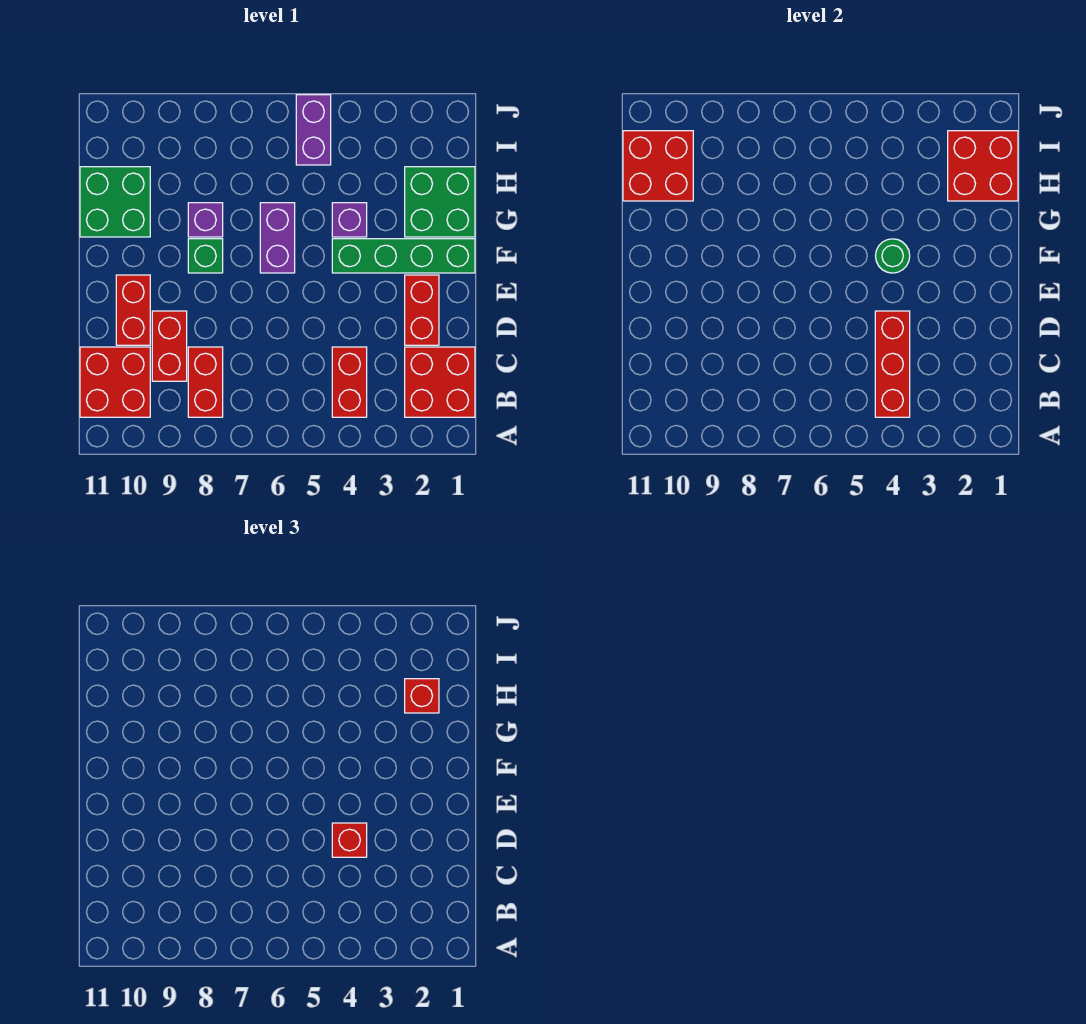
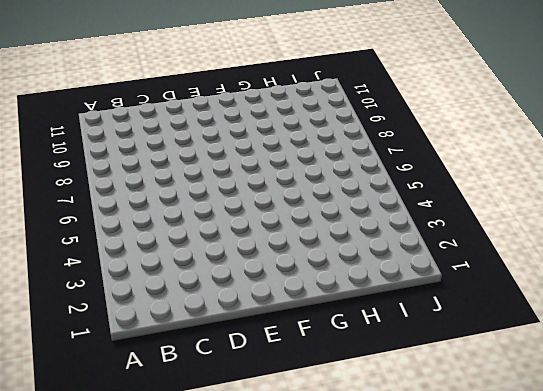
none -> red brick B1:C2 level 1
none -> red brick B4:C4 level 1
none -> red brick B8:C8 level 1

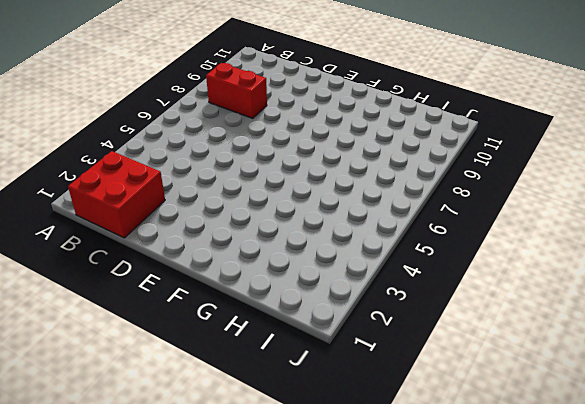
none -> red brick B4:C4 level 1
none -> red brick B10:C11 level 1
none -> red brick C9:D9 level 1

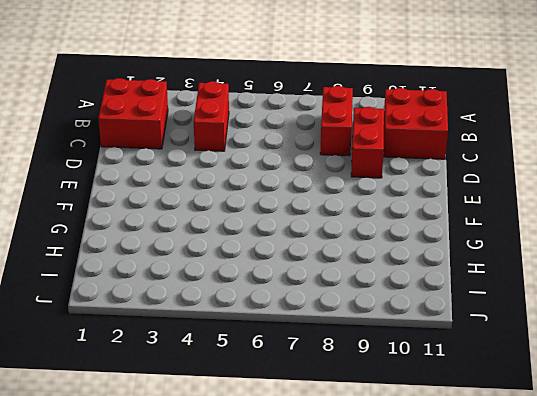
none -> red brick D2:E2 level 1
none -> red brick D10:E10 level 1
none -> green brick F1:F4 level 1

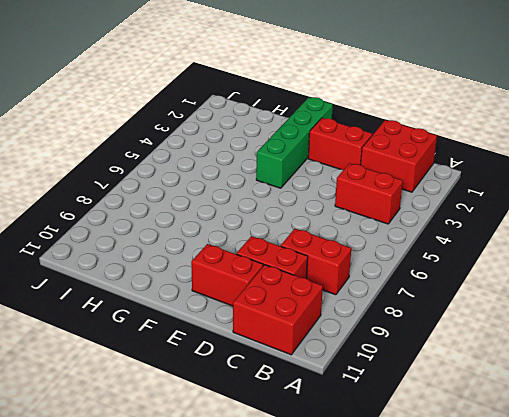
none -> purple brick F6:G6 level 1
none -> green brick F8 level 1
none -> green brick G1:H2 level 1

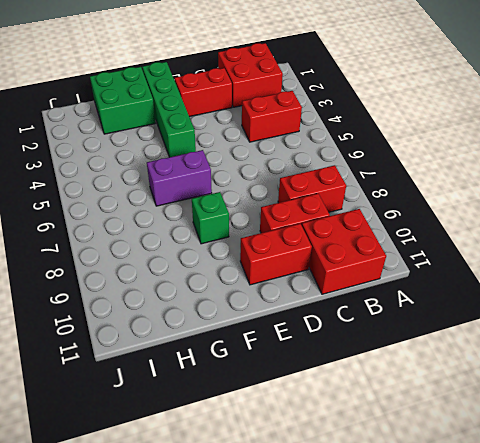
none -> purple brick G4 level 1
none -> purple brick G8 level 1
none -> green brick G10:H11 level 1

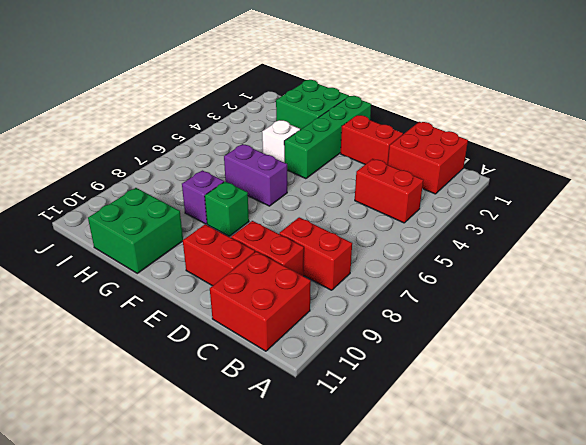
white brick G4 level 1 -> purple brick G4 level 1
none -> purple brick I5:J5 level 1
none -> red brick B4:D4 level 2
none -> green round brick F4 level 2

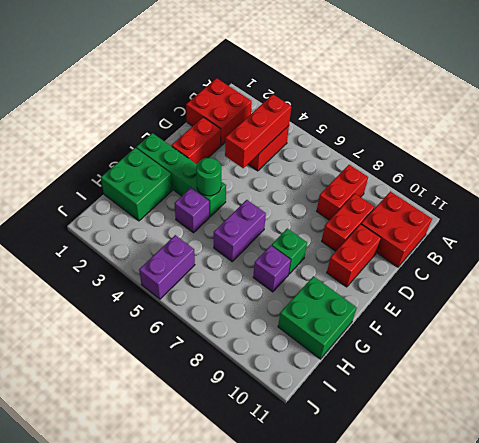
none -> red brick H1:I2 level 2
none -> red brick H10:I11 level 2
none -> red brick D4 level 3

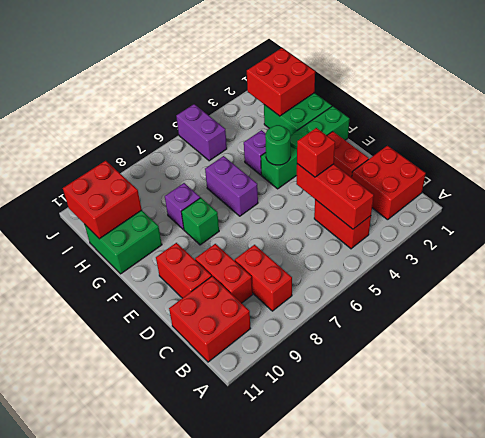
none -> red brick H2 level 3

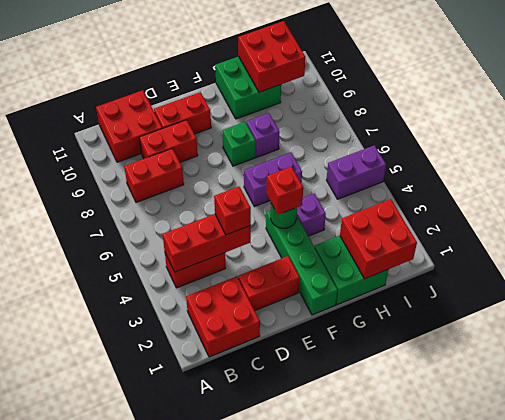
red brick F4 level 3 -> red brick H2 level 3

